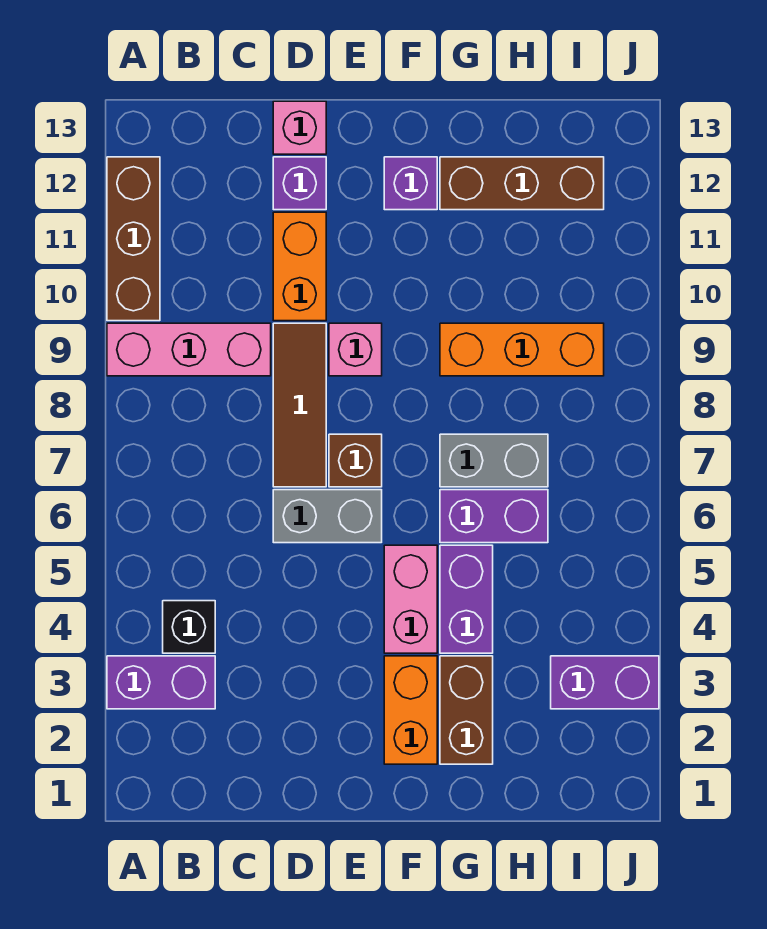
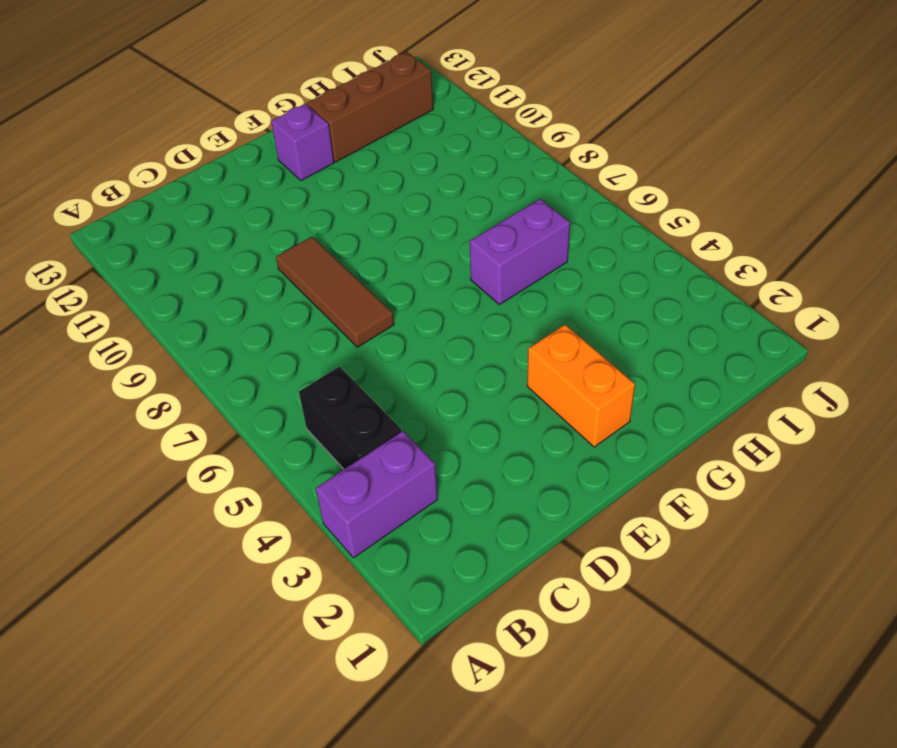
black brick B4:B5 level 1 -> black brick B4 level 1
none -> pink brick A9:C9 level 1
none -> brown brick A10:A12 level 1
none -> grey brick D6:E6 level 1

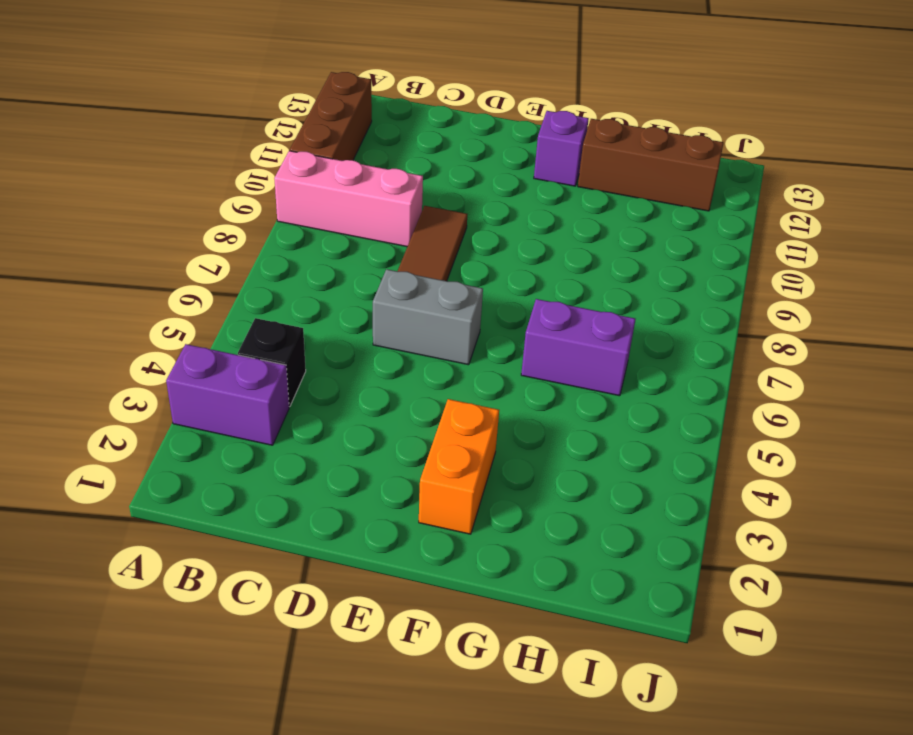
none -> orange brick D10:D11 level 1
none -> purple brick D12 level 1
none -> pink brick D13 level 1

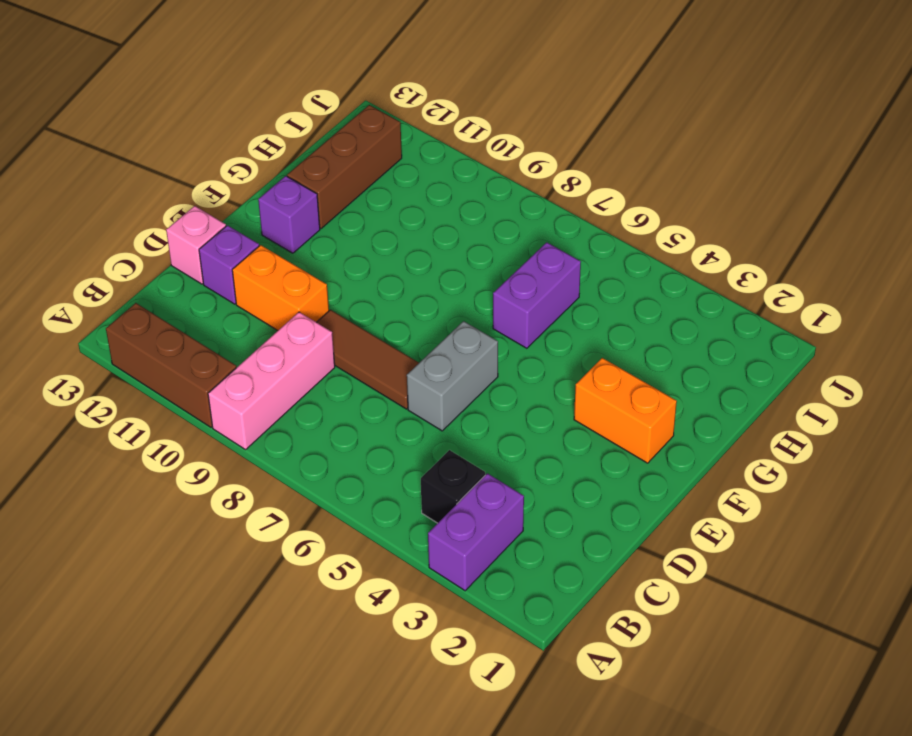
none -> brown brick E7 level 1
none -> pink brick E9 level 1
none -> pink brick F4:F5 level 1

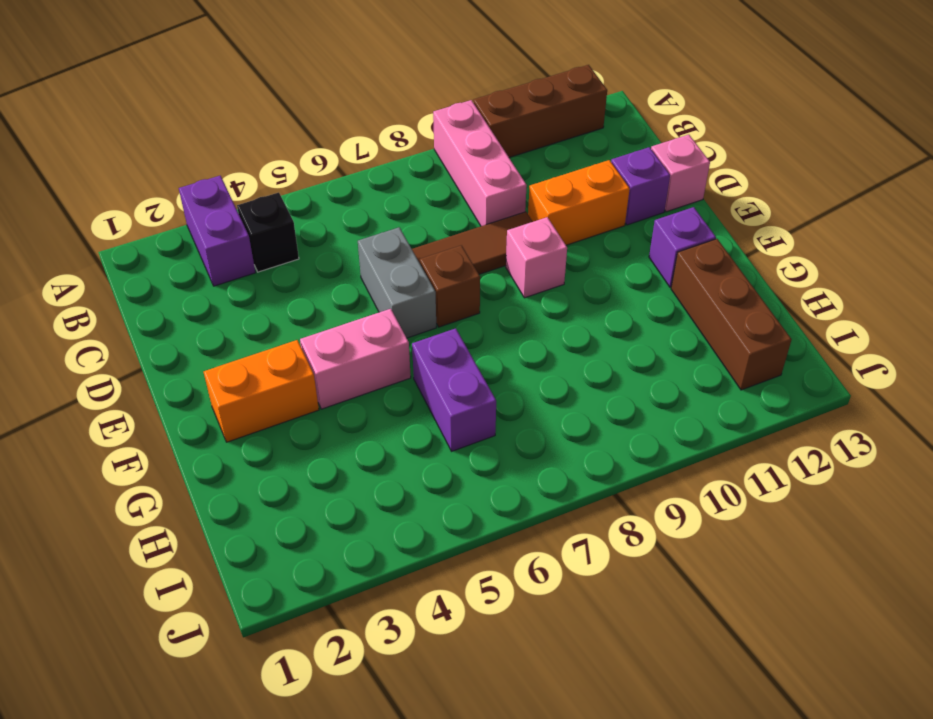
none -> brown brick G2:G3 level 1
none -> purple brick G4:G5 level 1
none -> grey brick G7:H7 level 1

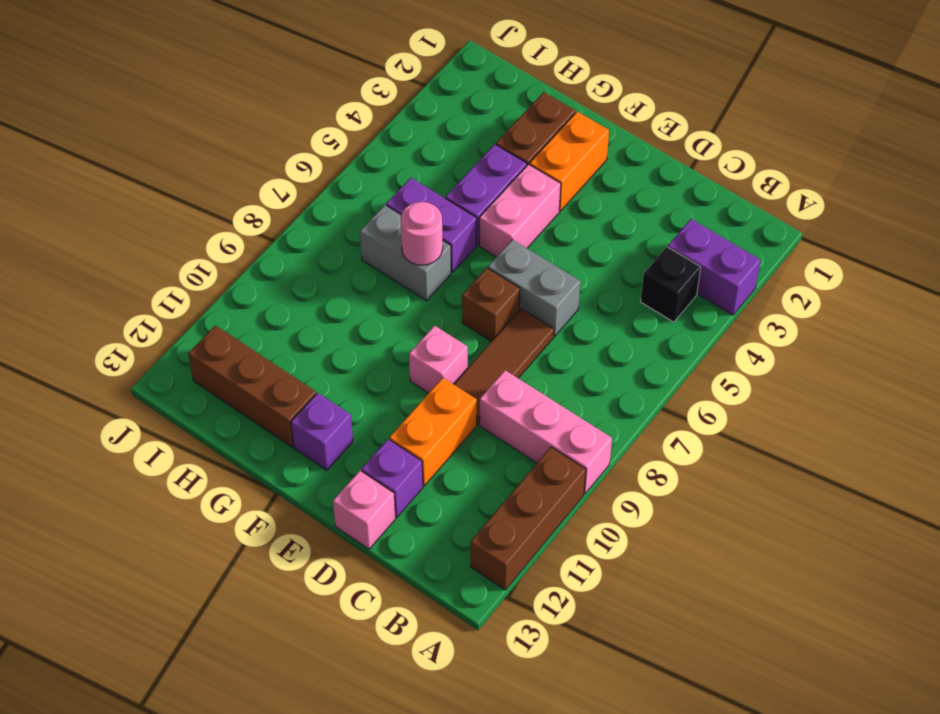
pink round brick G7 level 2 -> none
none -> orange brick G9:I9 level 1
none -> purple brick I3:J3 level 1

